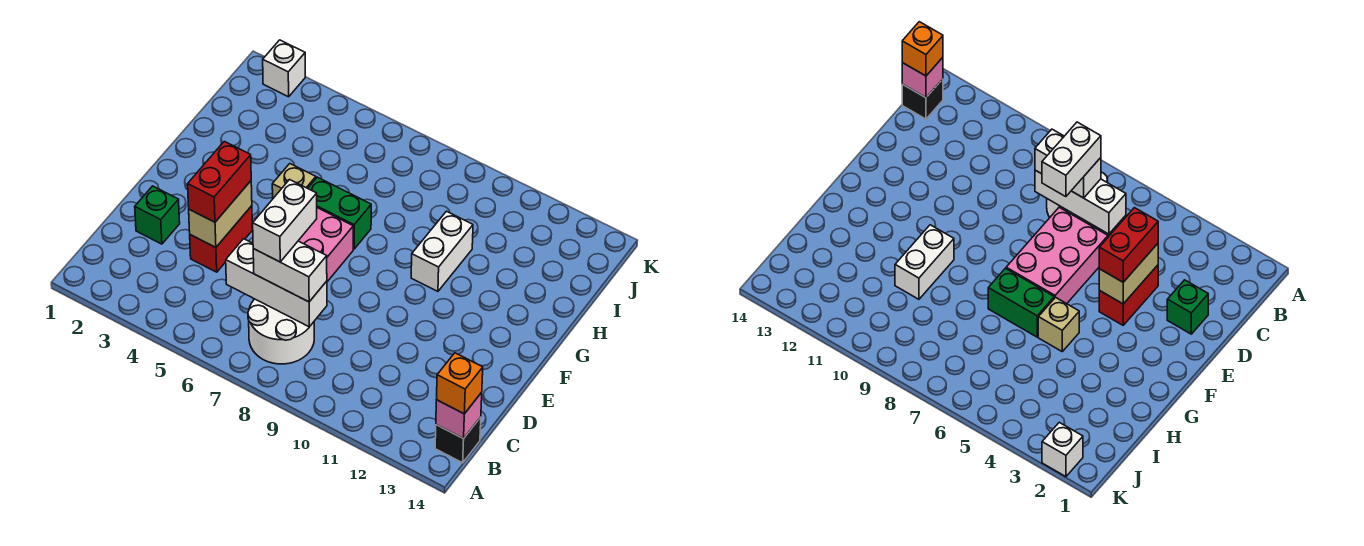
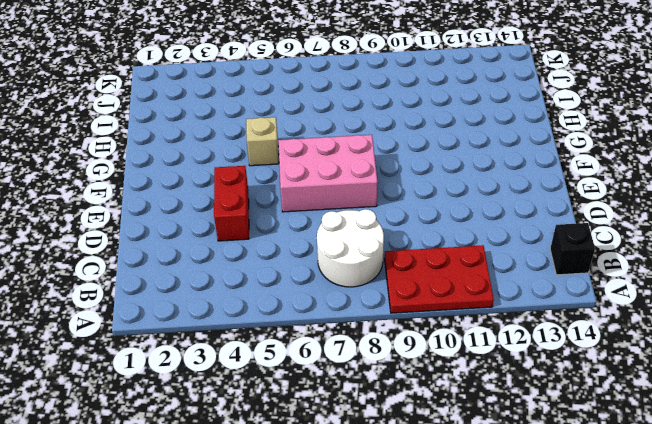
red plate A9:B11 level 1 -> none
pink brick E6:F8 level 1 -> pink brick D6:F7 level 1
none -> green brick D2 level 1
none -> green brick G6:G7 level 1
none -> white brick G10:H10 level 1

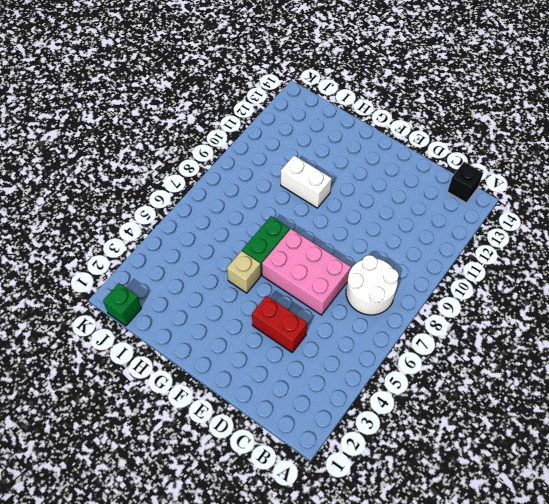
green brick J1 level 1 -> green brick D2 level 1
none -> white brick K2 level 1
none -> pink brick B14 level 2
none -> white brick C6:C8 level 2

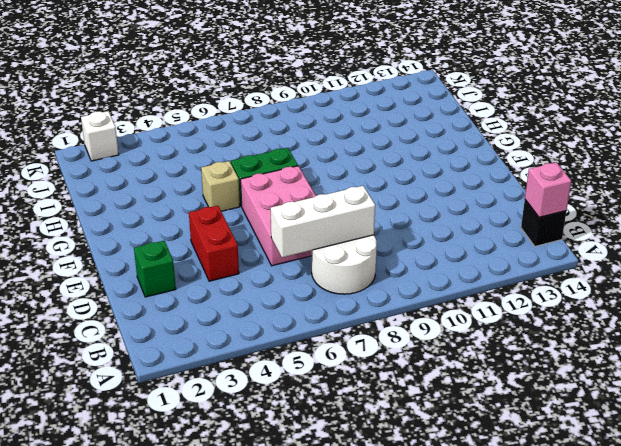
none -> white brick G10:H10 level 1
none -> tan brick D4:E4 level 2
none -> orange brick B14 level 3

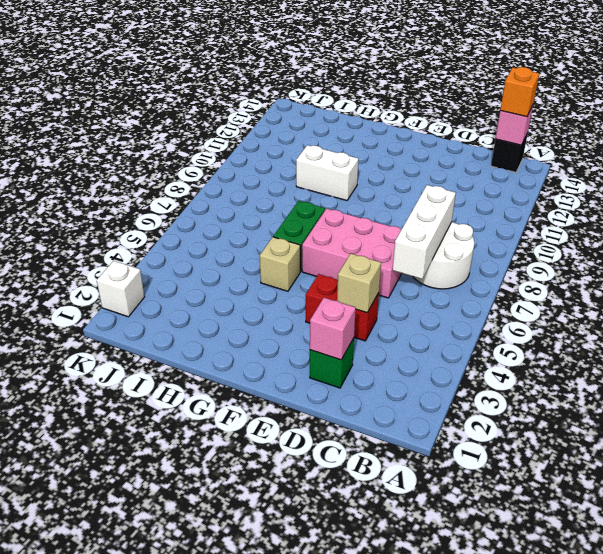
pink brick D2 level 2 -> none
tan brick D4 level 2 -> tan brick D4:E4 level 2
none -> white brick C7:C8 level 3
none -> red brick D4:E4 level 3
none -> white brick C7:D7 level 4

